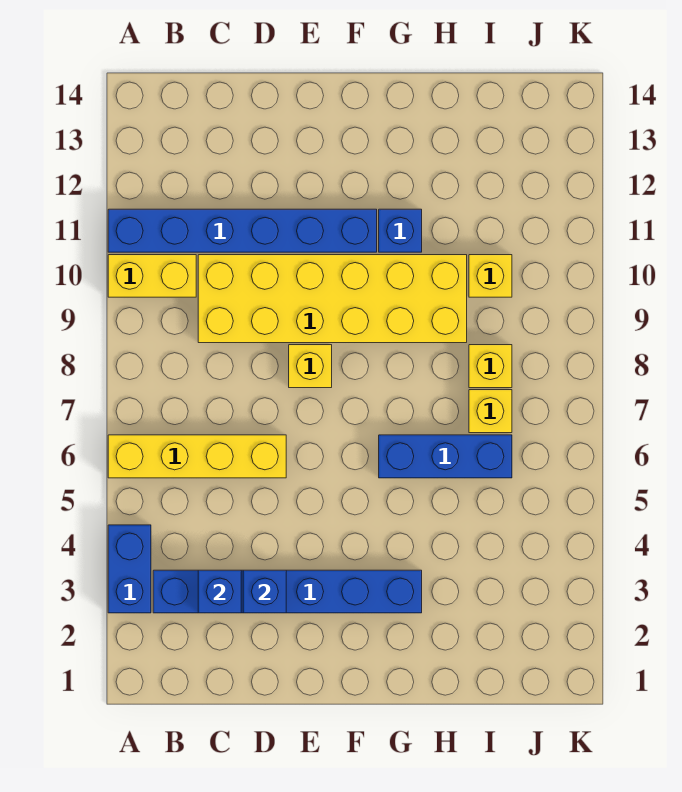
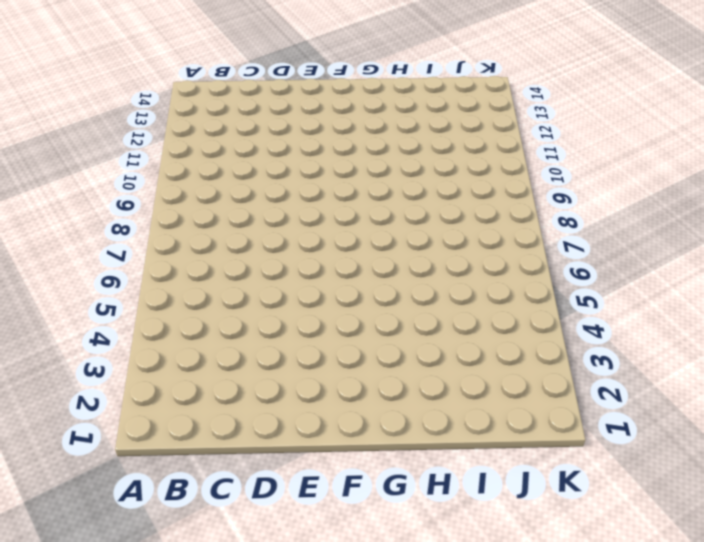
none -> blue brick A3:A4 level 1
none -> yellow brick A6:D6 level 1
none -> yellow brick A10:B10 level 1

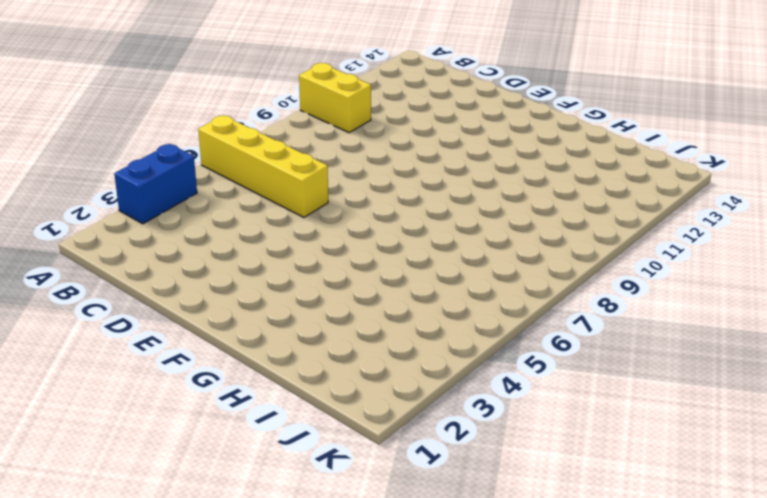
none -> blue brick A11:F11 level 1
none -> blue brick B3:G3 level 1
none -> yellow brick C9:H10 level 1

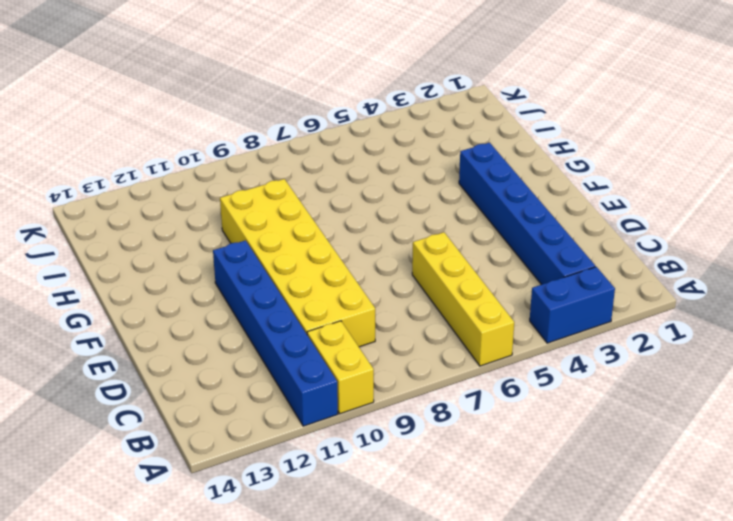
none -> yellow brick E8 level 1
none -> blue brick G6:I6 level 1
none -> blue brick G11 level 1

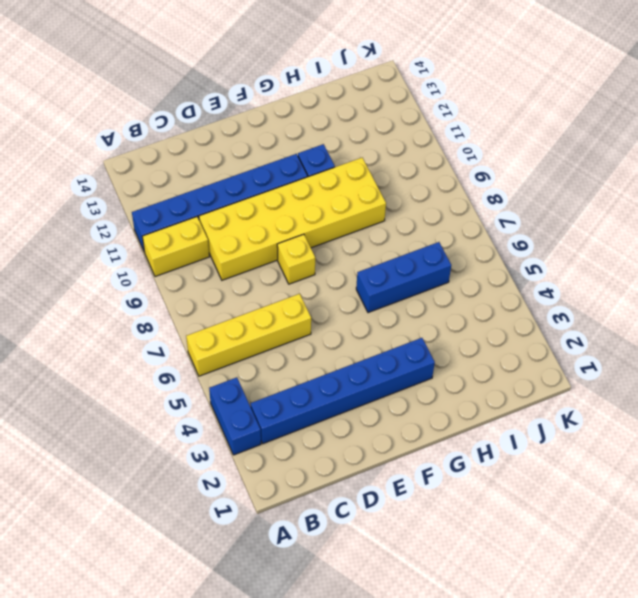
none -> yellow brick I7 level 1
none -> yellow brick I8 level 1
none -> yellow brick I10 level 1

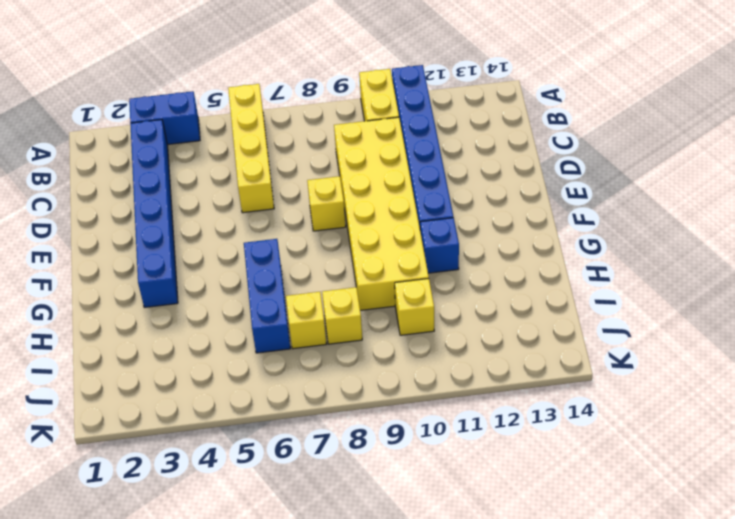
none -> blue brick C3 level 2
none -> blue brick D3 level 2

